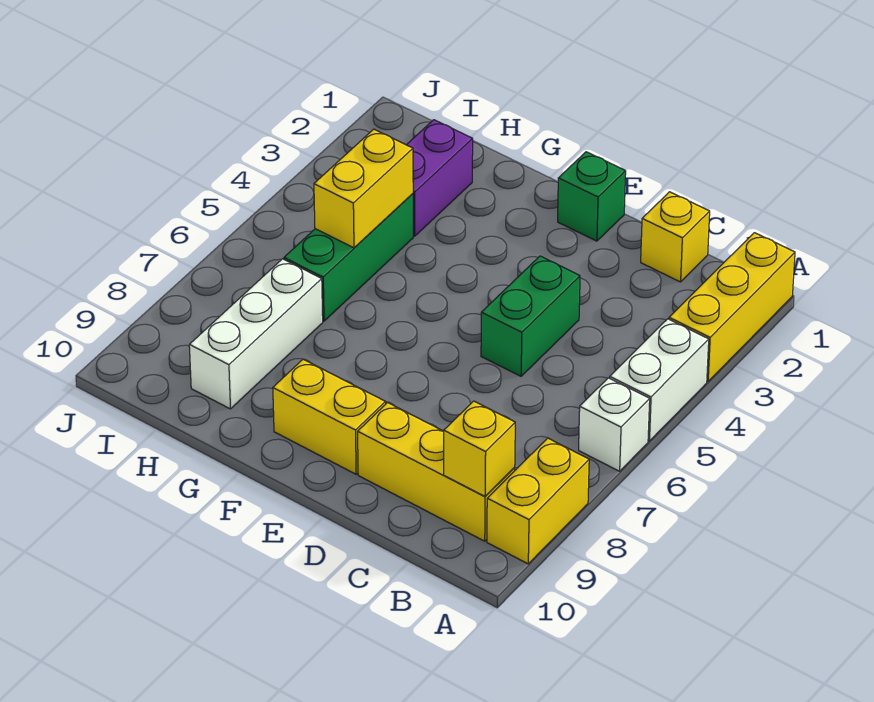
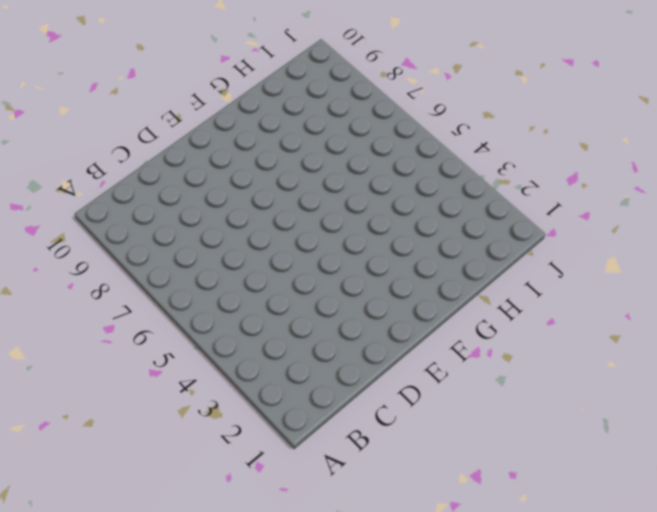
none -> yellow brick A1:A3 level 1
none -> white brick A4:A5 level 1
none -> white brick A6 level 1

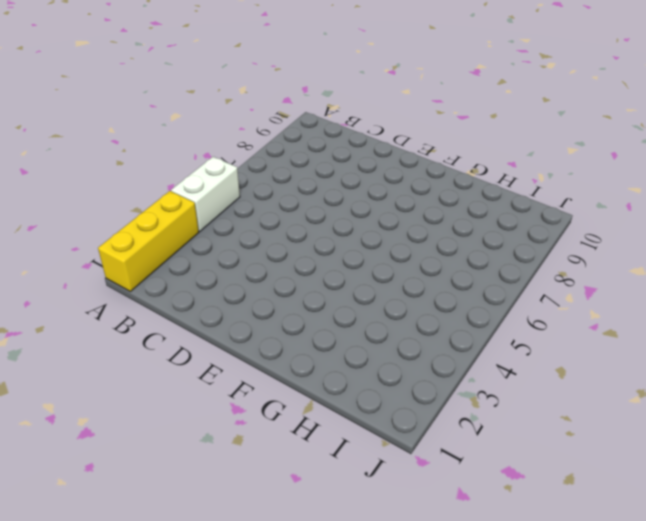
none -> white brick A6 level 1
none -> yellow brick A8:A9 level 1
none -> yellow brick B9:D9 level 1

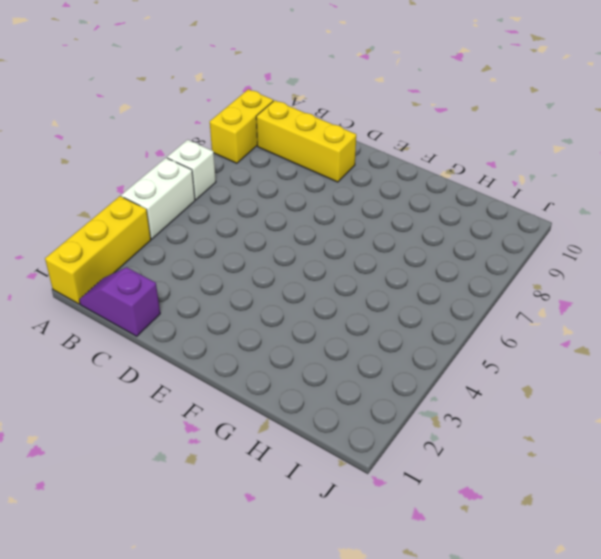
purple slope B1:C1 level 1 top C -> yellow brick C1 level 1
none -> green brick D4:D5 level 1
none -> green brick E1 level 1
none -> yellow brick E9:F9 level 1

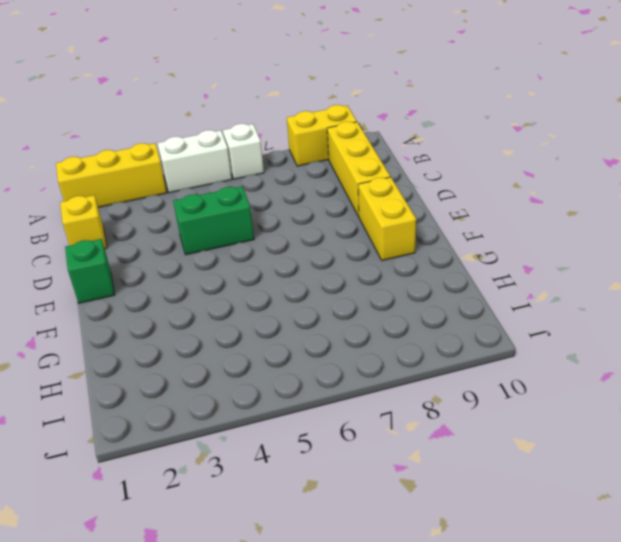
none -> purple brick H2:H3 level 1
none -> green brick H4:H6 level 1
none -> white brick H7:H9 level 1

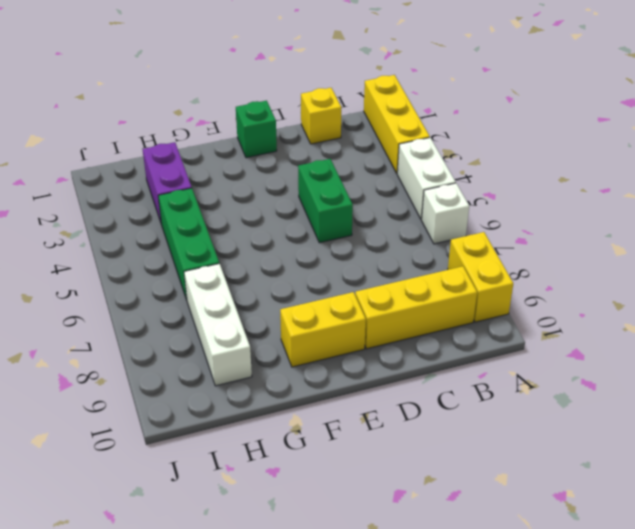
none -> yellow brick B9 level 2
none -> yellow brick H4:H5 level 2

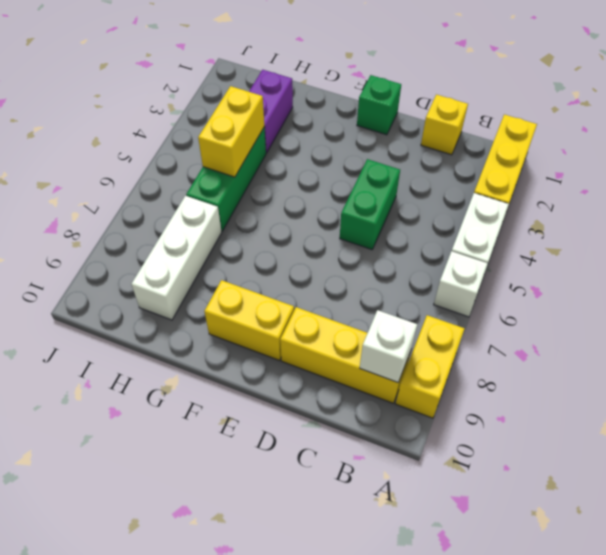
white brick B9 level 2 -> yellow brick B9 level 2

